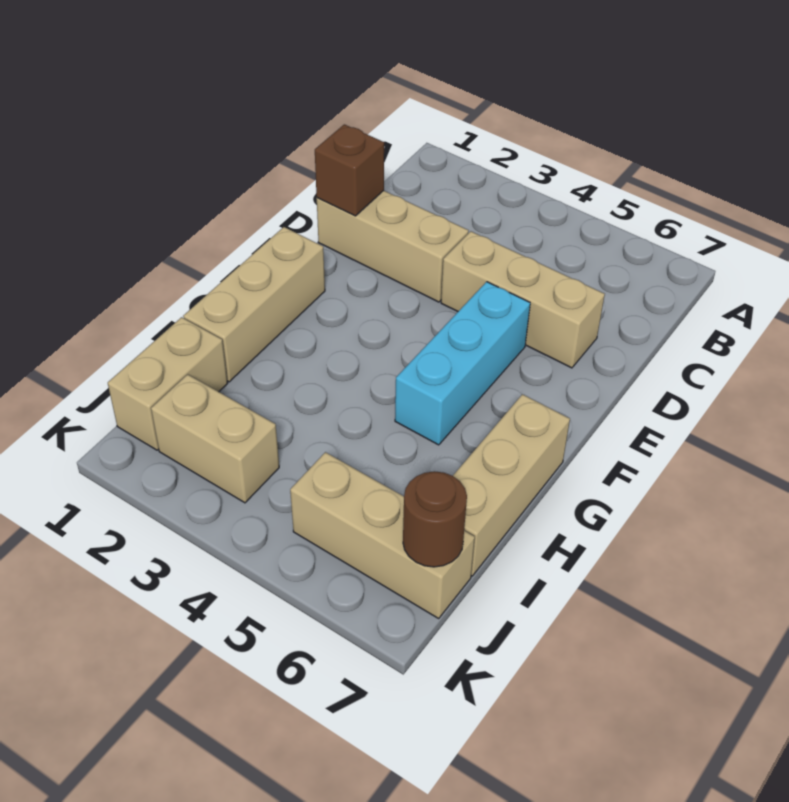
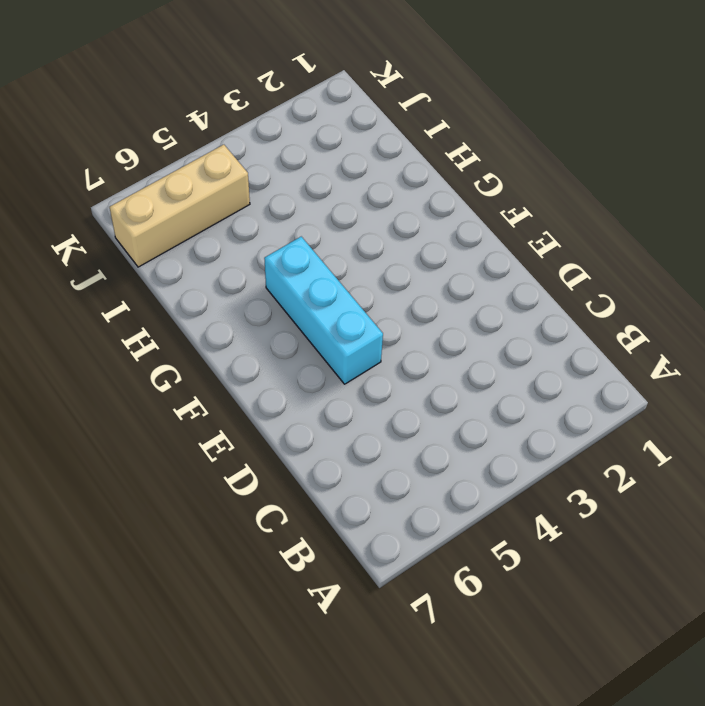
none -> tan brick D1:D3 level 1
none -> tan brick D4:D6 level 1

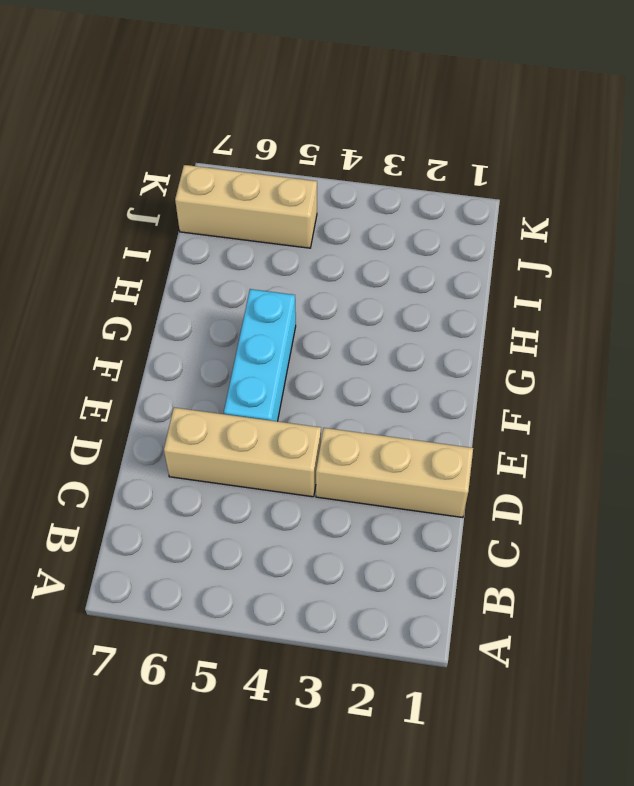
none -> tan brick F1:H1 level 1
none -> tan brick G7:I7 level 1

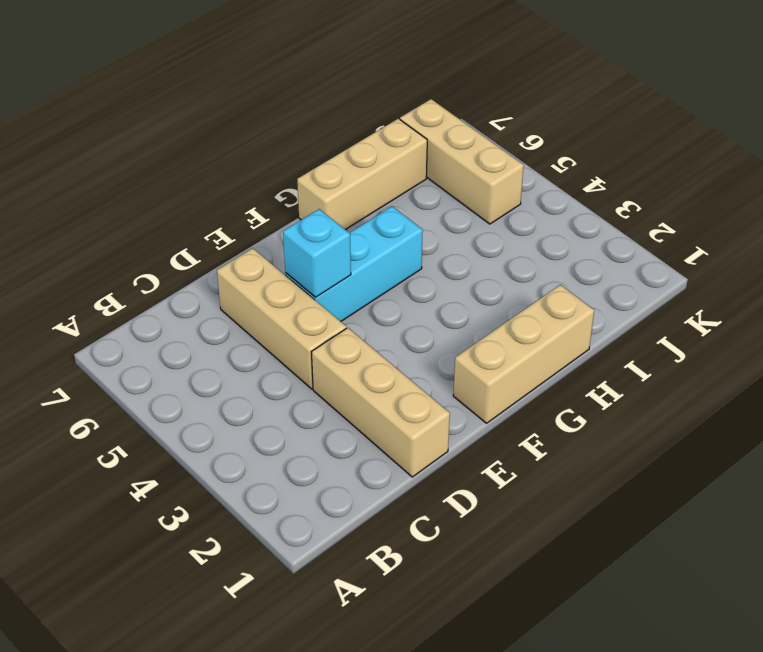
cyan brick E5 level 2 -> none
none -> tan brick I1:J1 level 1
none -> tan brick J2:J3 level 1

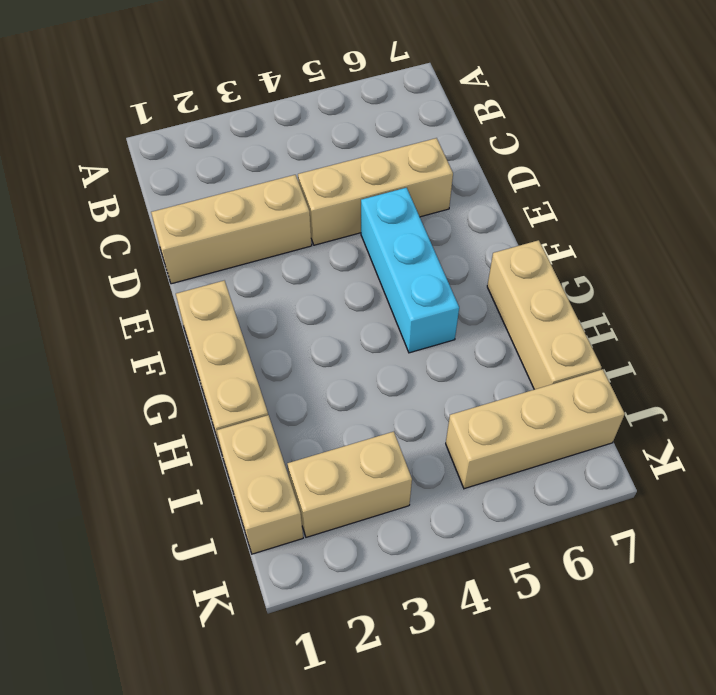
none -> brown brick D1 level 2
none -> brown round brick J7 level 2

